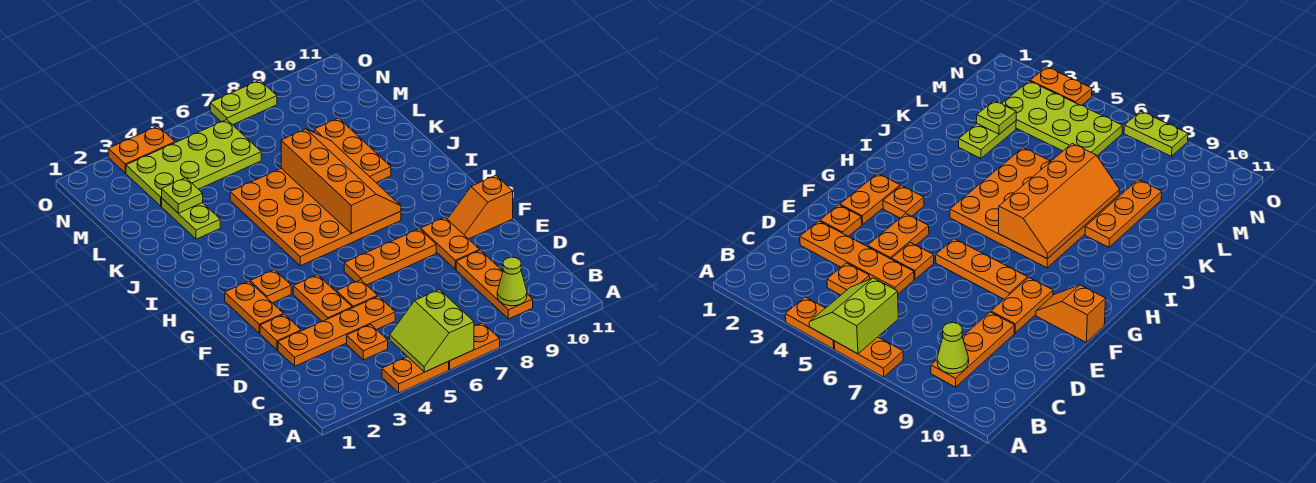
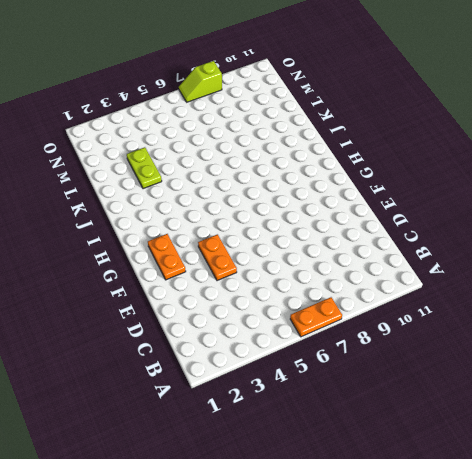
lime slope O7:O8 level 1 top 8 -> lime plate O7:O8 level 1
none -> orange plate A4:A5 level 1
none -> orange plate B9:D9 level 1
none -> orange plate C4 level 1

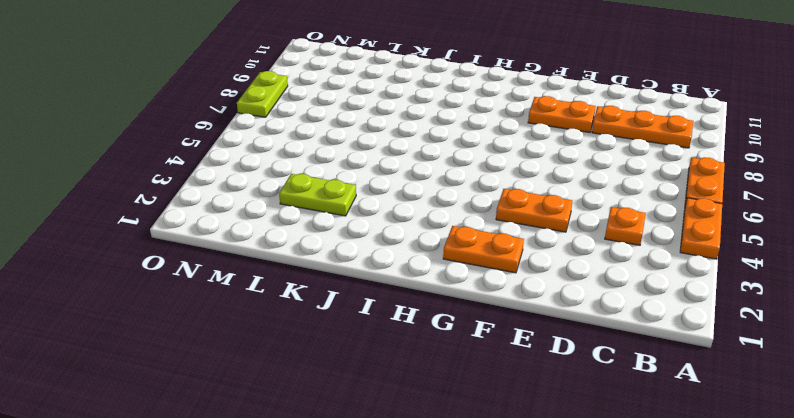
none -> orange plate D2:D5 level 1
none -> orange plate E2 level 1
none -> orange plate E5 level 1

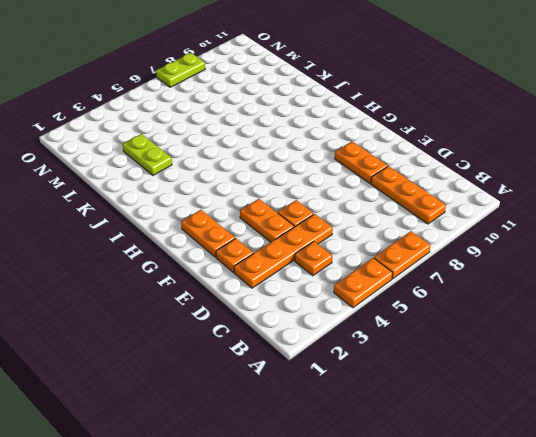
none -> orange plate F6:F8 level 1
none -> orange slope F10:F11 level 1 top 11
none -> orange plate G3 level 1

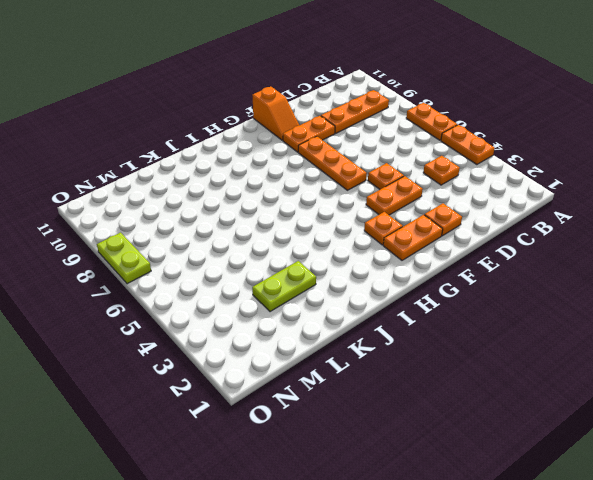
none -> orange plate D2:D5 level 1
none -> orange plate H5:K8 level 1
none -> orange plate J9:L9 level 1

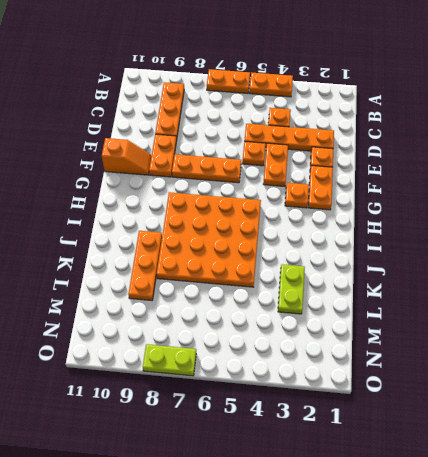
none -> lime plate M3:N6 level 1
none -> orange plate O3:O4 level 1
none -> lime slope A5:B6 level 2 top 6

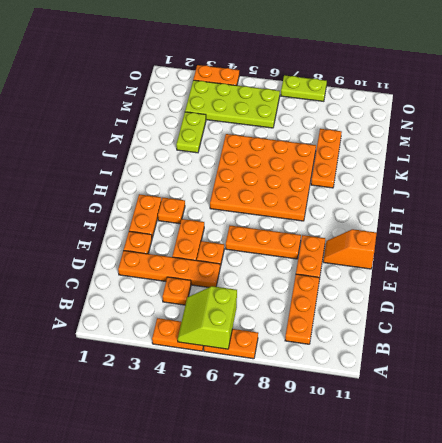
none -> lime cone B9 level 2
none -> orange slope H7:K8 level 2 top 7
none -> lime plate L3 level 2

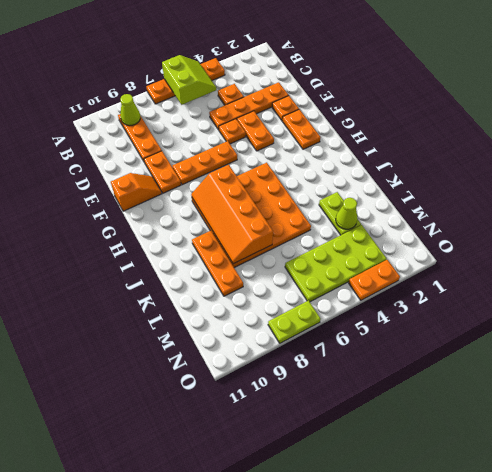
lime cone L3 level 2 -> lime plate L3 level 2
none -> orange plate G3 level 1

